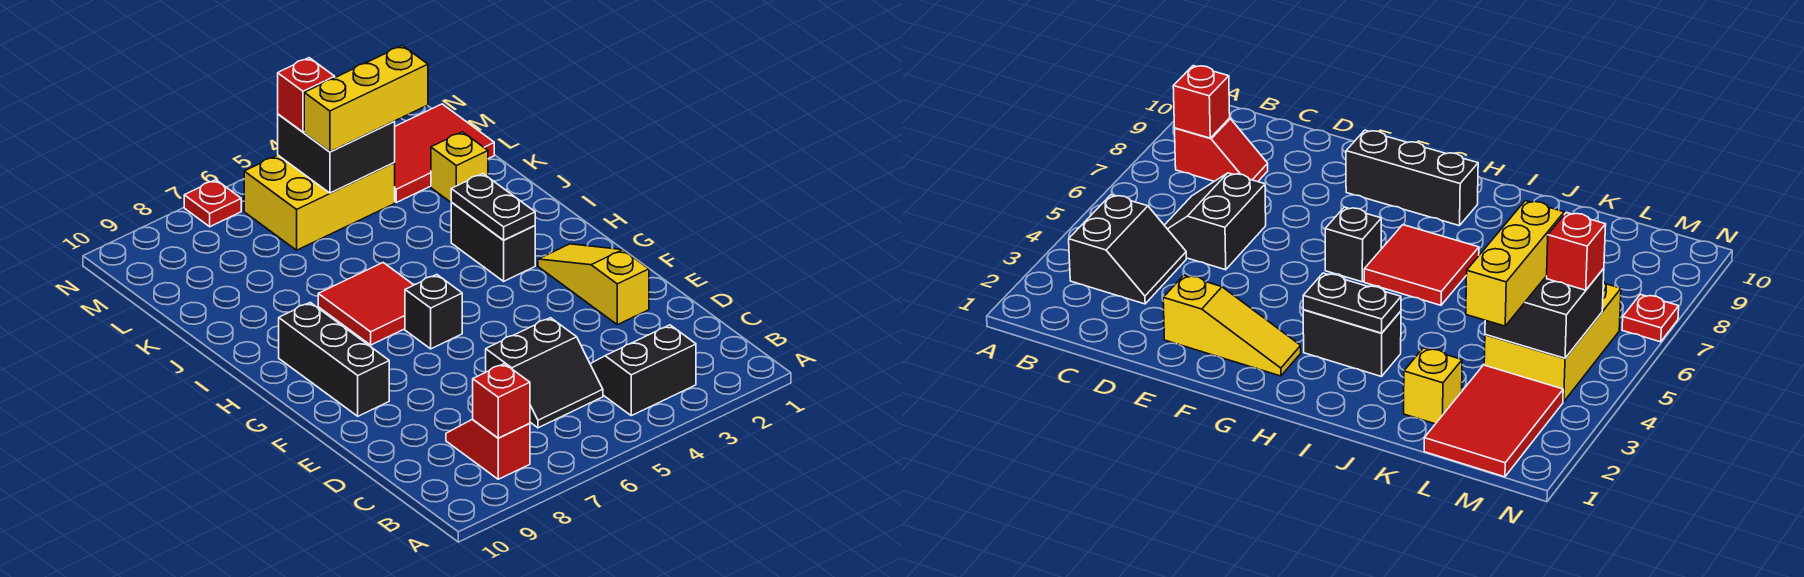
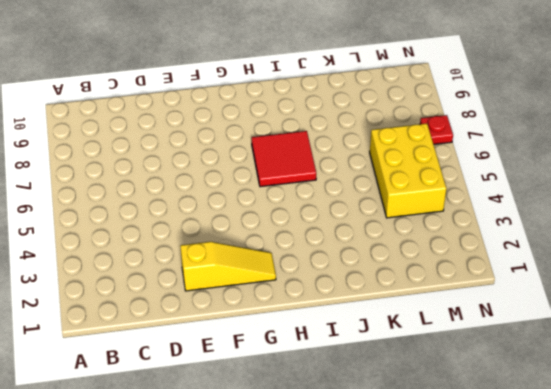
none -> black slope B3:C4 level 1 top B
none -> red slope B8:C8 level 1 top B
none -> black slope C5:D6 level 1 top D

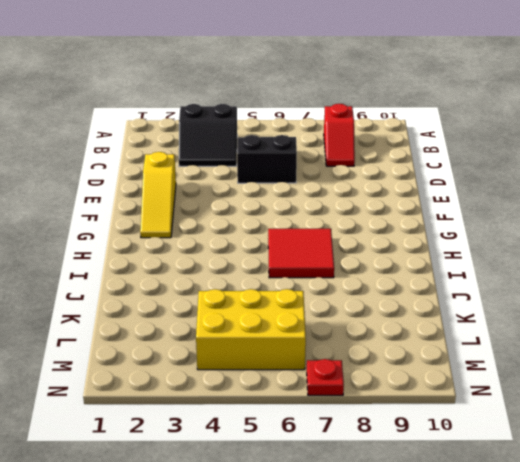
none -> black brick F9:H9 level 1
none -> black brick G6 level 1
none -> black brick H3:I3 level 1

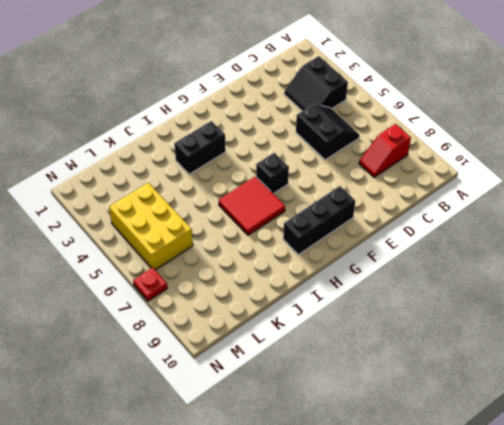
none -> yellow slope E2:G2 level 1 top E
none -> yellow brick K2 level 1
none -> red tile L1:M3 level 1

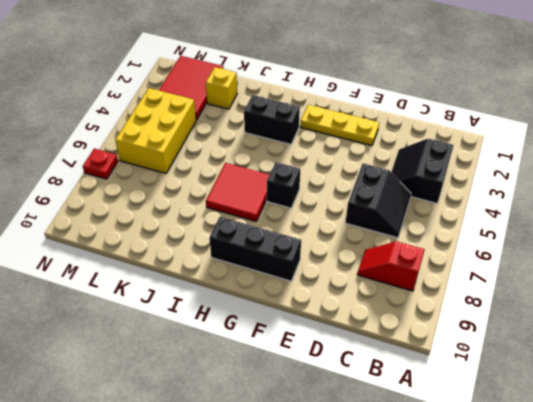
yellow plate E2:G2 level 1 -> yellow slope E2:G2 level 1 top E
none -> red brick B8 level 2
none -> black plate H3:I3 level 2
none -> black brick L4:M5 level 2

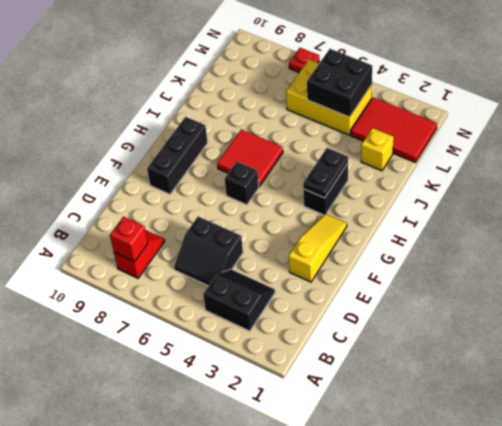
none -> yellow brick L3:L5 level 3
none -> red brick M5 level 3

